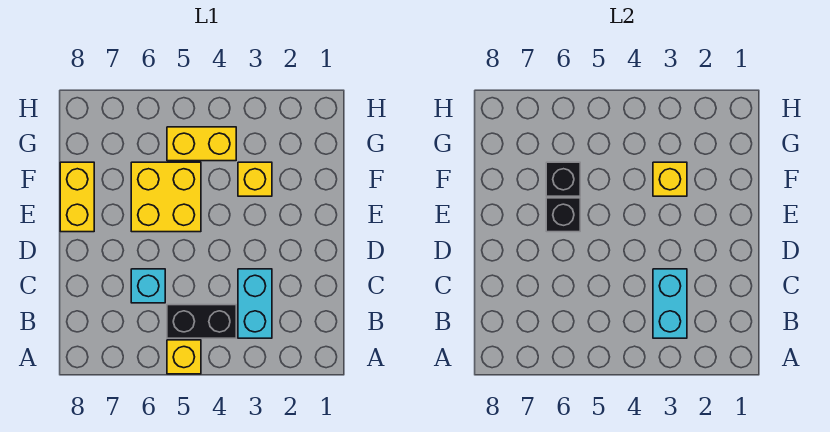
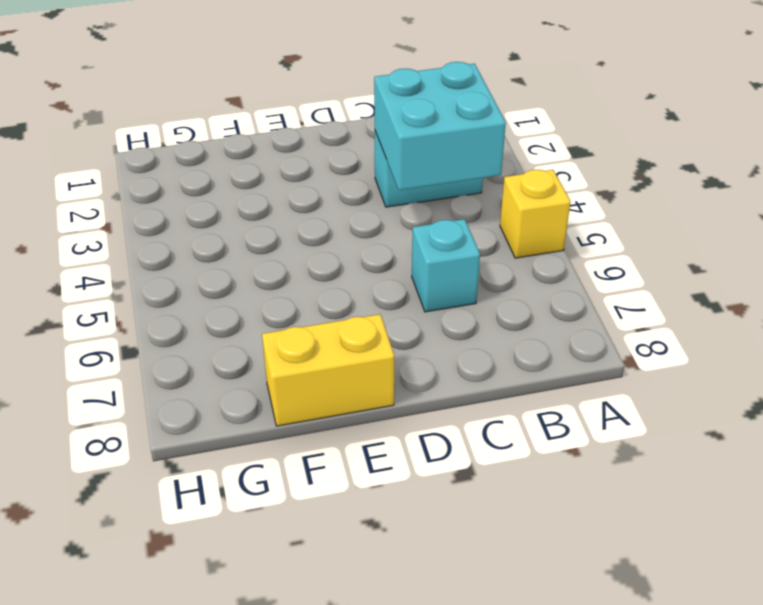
cyan brick B3:C4 level 2 -> cyan brick B3:C3 level 2
none -> black brick B4:B5 level 1
none -> yellow brick E5:F6 level 1
none -> yellow brick F3 level 1

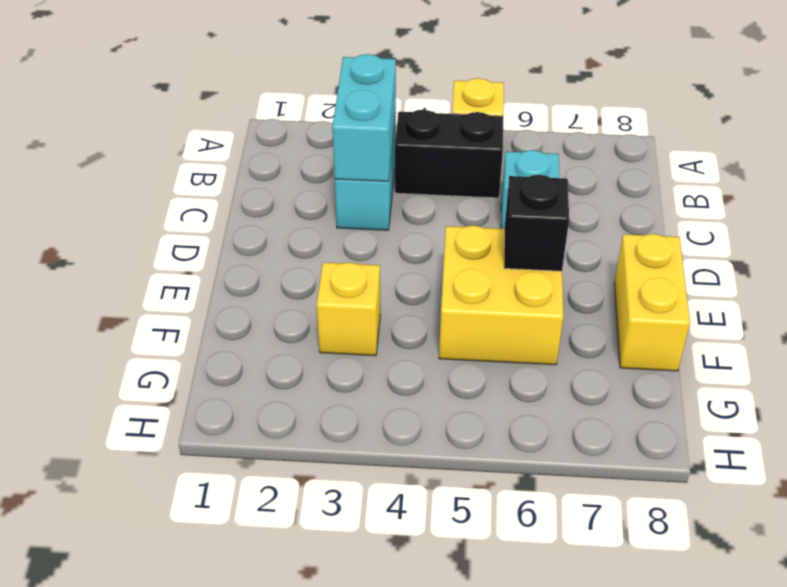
none -> yellow brick G4:G5 level 1
none -> yellow brick F3 level 2
none -> black brick F6 level 2

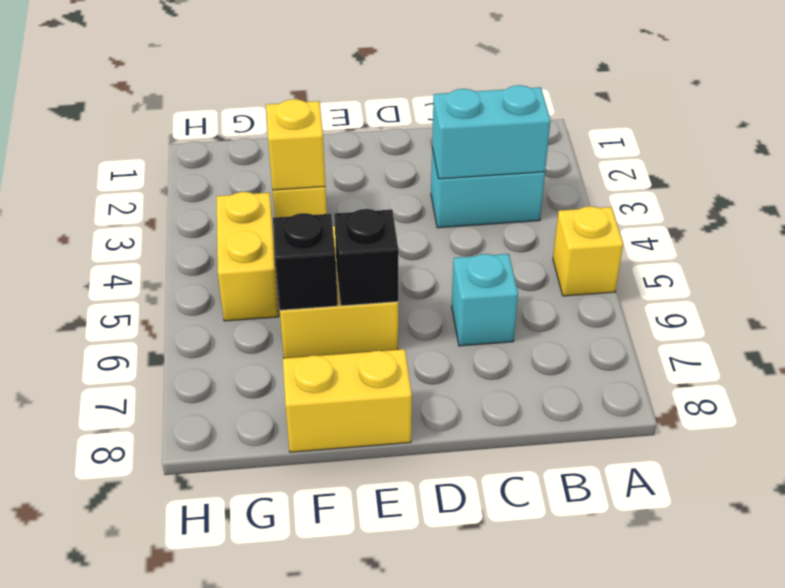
none -> black brick B4:B5 level 1

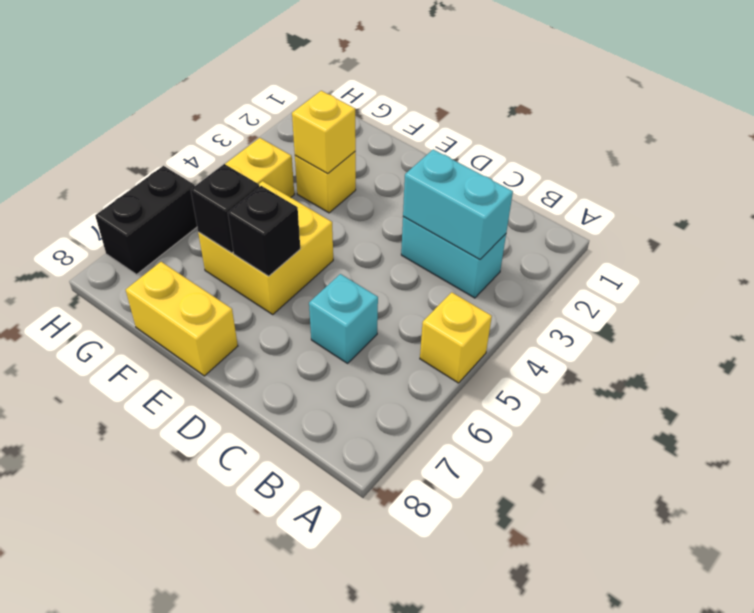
black brick H6:H7 level 1 -> black brick B4:B5 level 1

